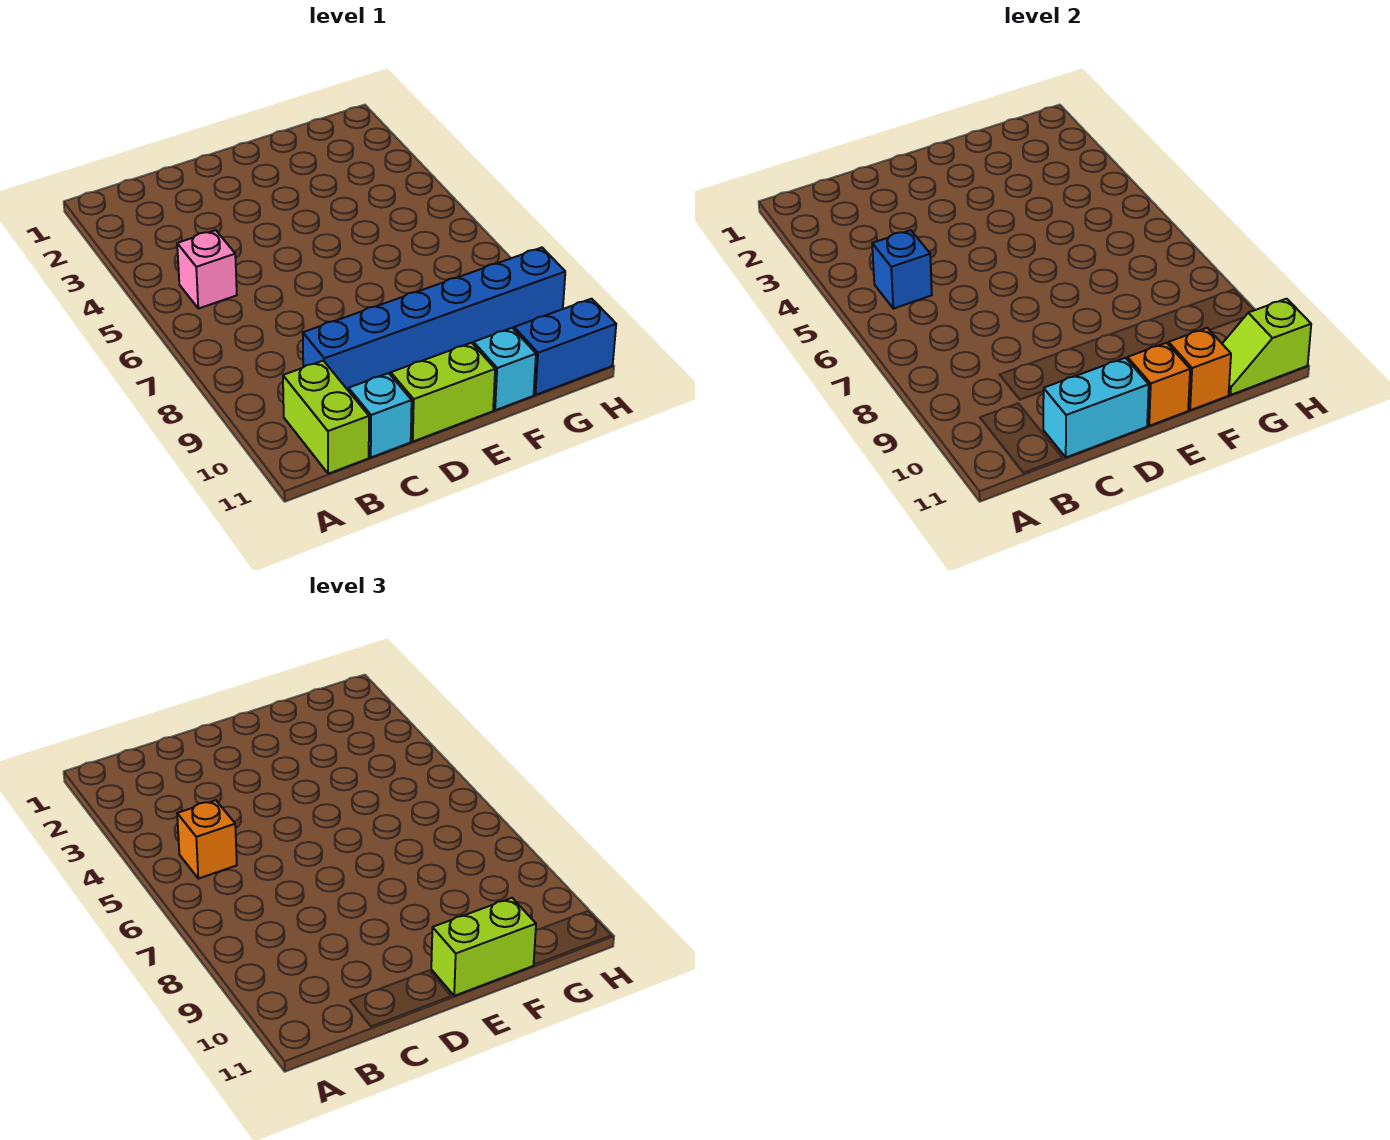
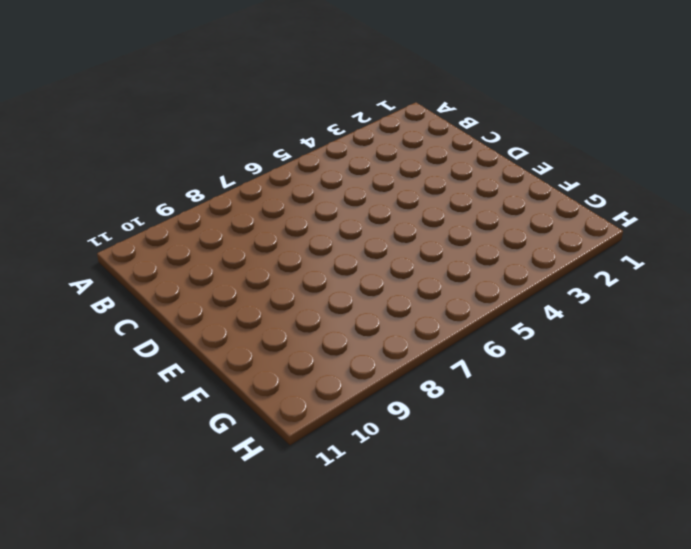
none -> pink brick B5 level 1
none -> lime brick B10:B11 level 1
none -> blue brick C9:H9 level 1

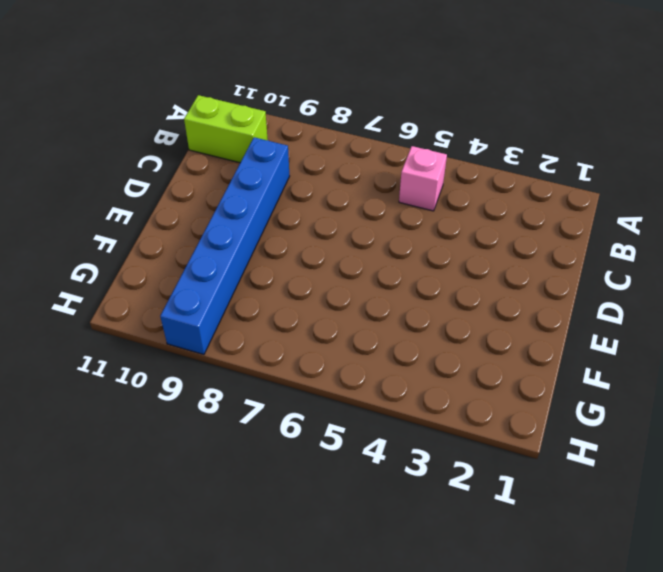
none -> cyan brick C11 level 1
none -> lime brick D11:E11 level 1
none -> cyan brick F11 level 1

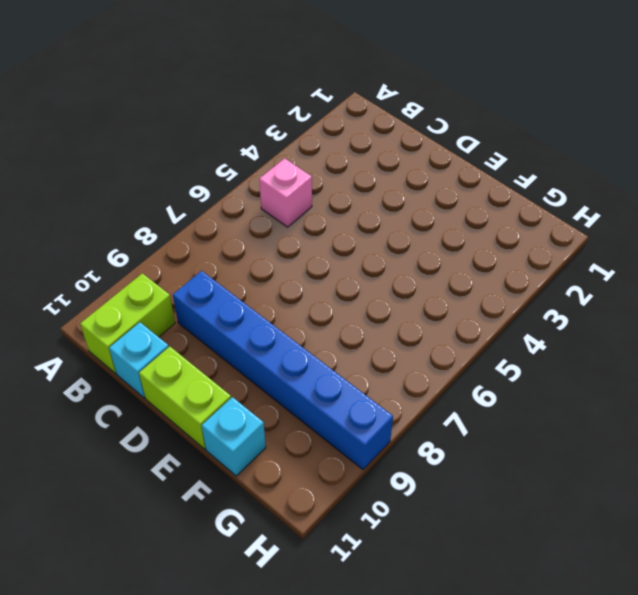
none -> blue brick G11:H11 level 1
none -> blue brick B5 level 2
none -> cyan brick C11:D11 level 2

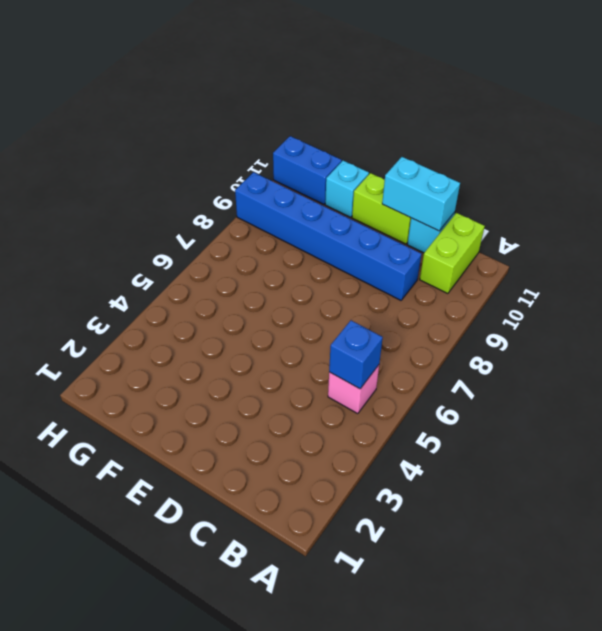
none -> orange brick E11 level 2
none -> orange brick F11 level 2
none -> lime slope G11:H11 level 2 top H

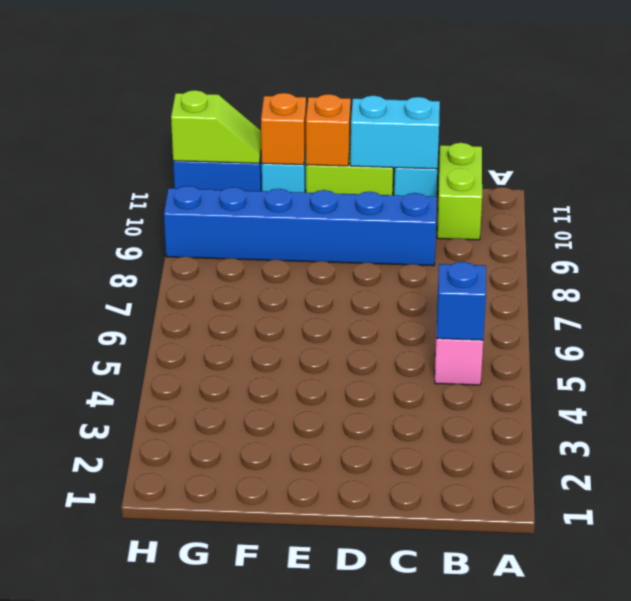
none -> orange brick B5 level 3
none -> lime brick E11:F11 level 3

